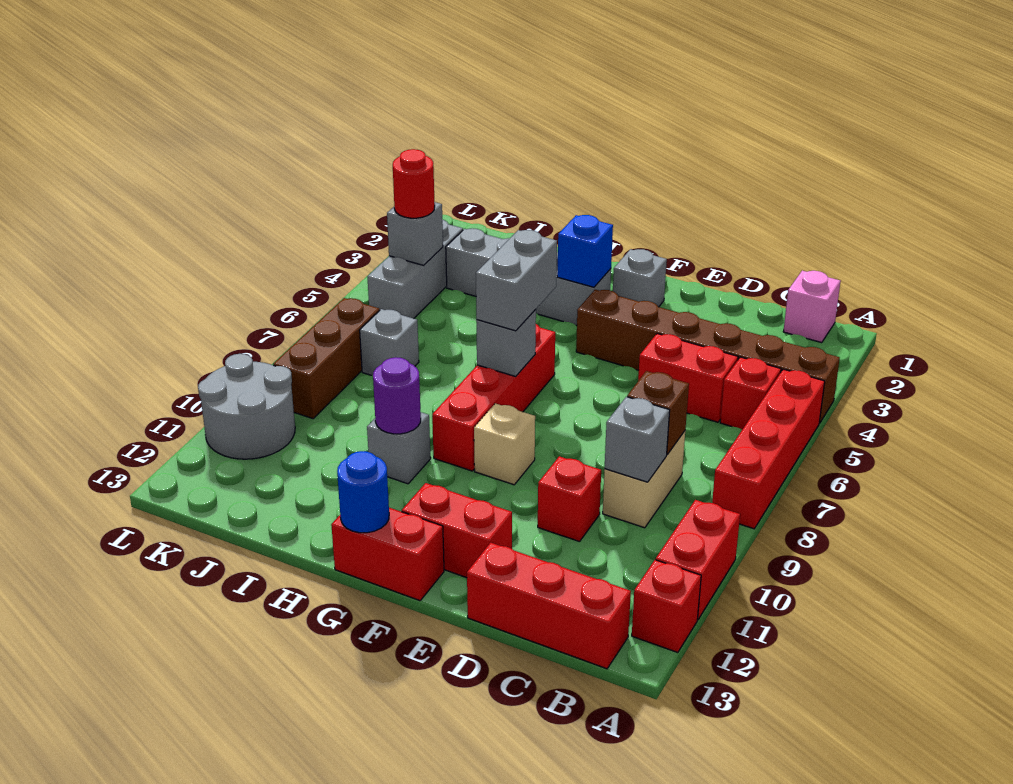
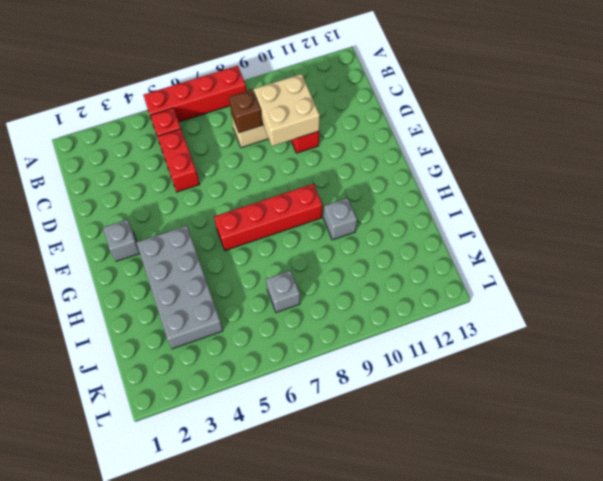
tan brick C9:D10 level 2 -> grey brick C9 level 2
grey brick G3:J4 level 1 -> grey brick G3:J3 level 1
none -> brown brick A4:F4 level 1
none -> red brick A10:A11 level 1
none -> red brick A12 level 1
none -> pink brick B1 level 1

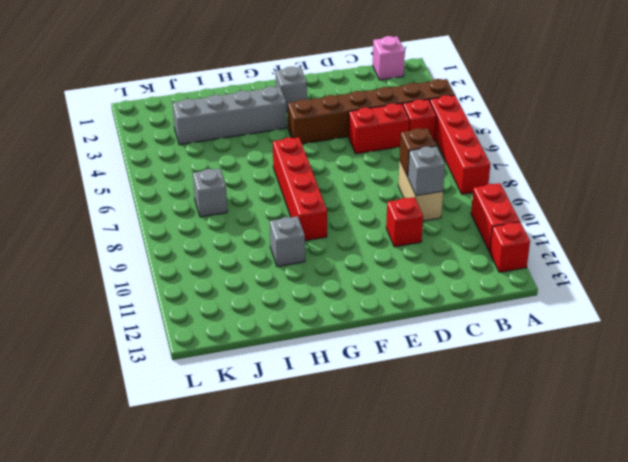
none -> red brick B13:D13 level 1
none -> red brick E12:F12 level 1
none -> tan brick F9 level 1
none -> red brick F13:G13 level 1

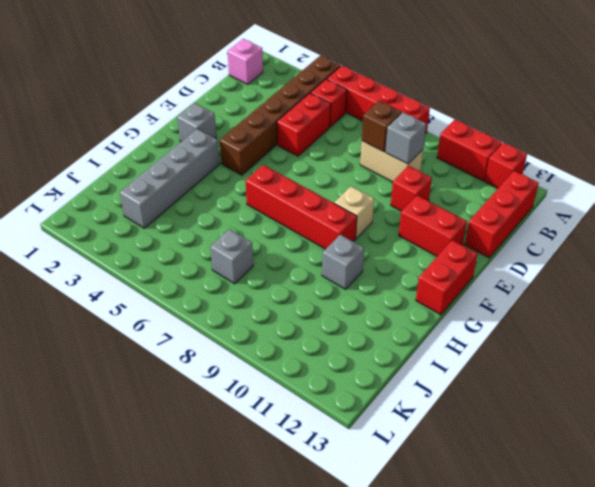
red brick E11:E12 level 1 -> red brick E12:F12 level 1
none -> grey brick K3:K5 level 1
none -> brown brick K7:K9 level 1
none -> grey round brick K10:L11 level 1
none -> blue brick G3 level 2

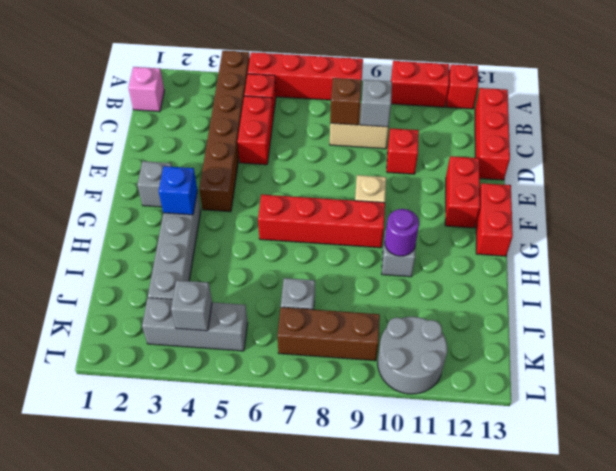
none -> grey brick G7 level 2
none -> blue round brick G13 level 2
none -> grey brick G6:G7 level 3
none -> red round brick K4 level 3

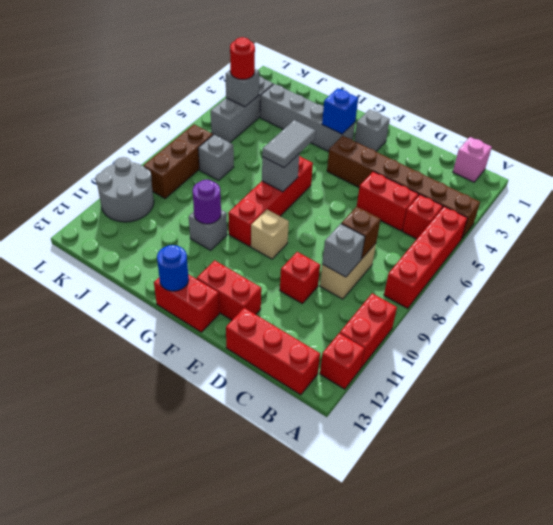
grey tile G6:G7 level 3 -> grey brick G6:G7 level 3

